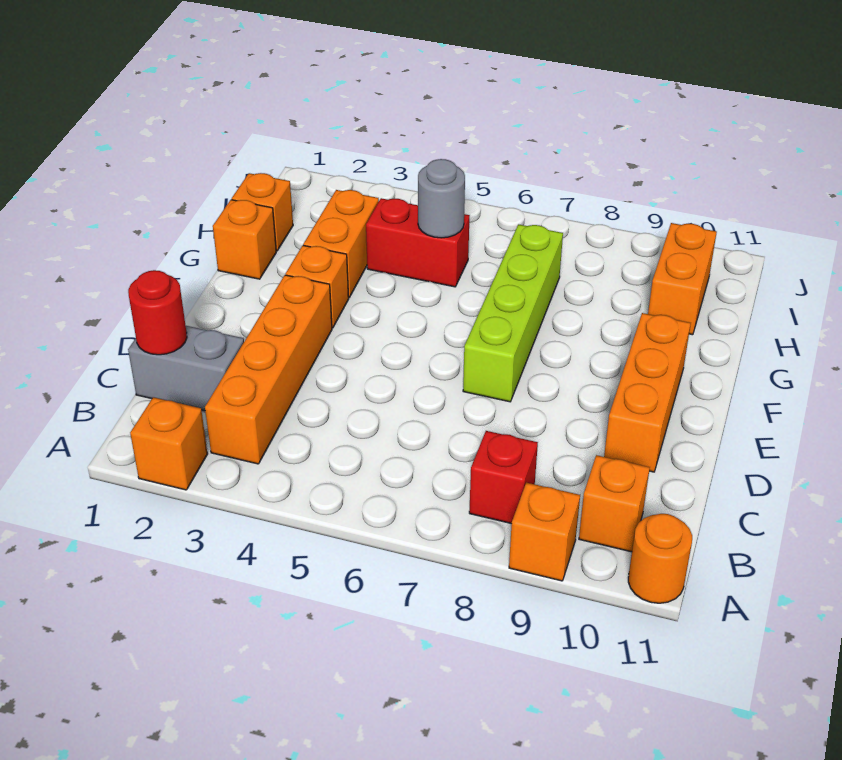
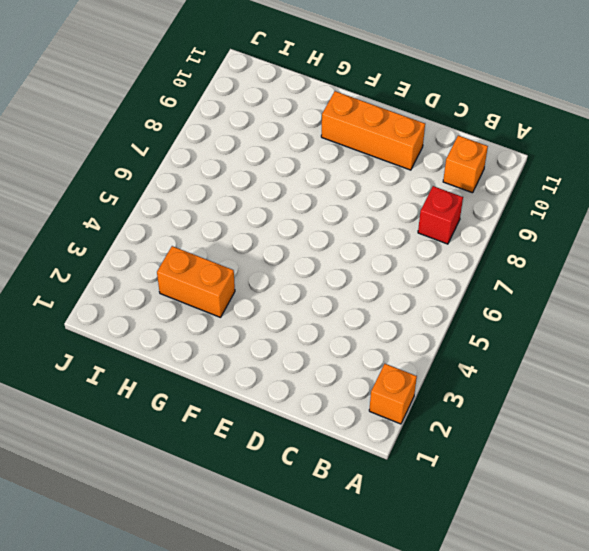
none -> orange brick A9 level 1
none -> orange round brick A11 level 1
none -> orange brick B3:E3 level 1

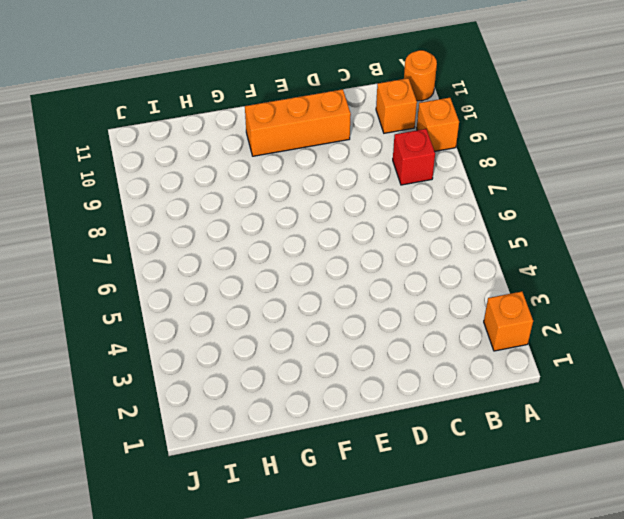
none -> orange brick B3:E3 level 1
none -> grey brick C1:C2 level 1
none -> lime brick E7:H7 level 1

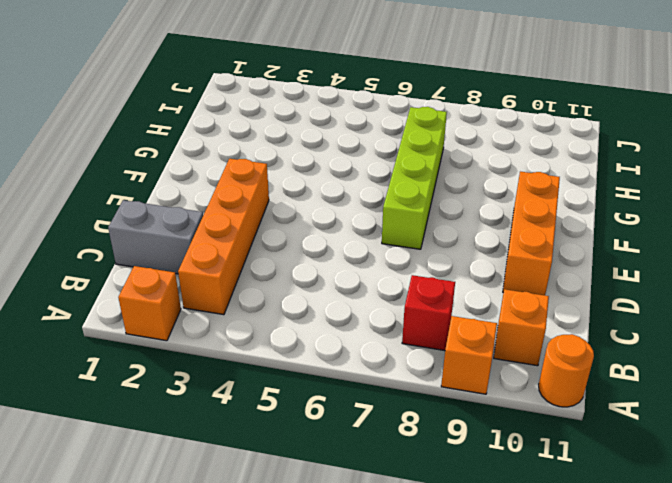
none -> orange brick F3 level 1
none -> orange brick G1 level 1
none -> orange brick G3:H3 level 1

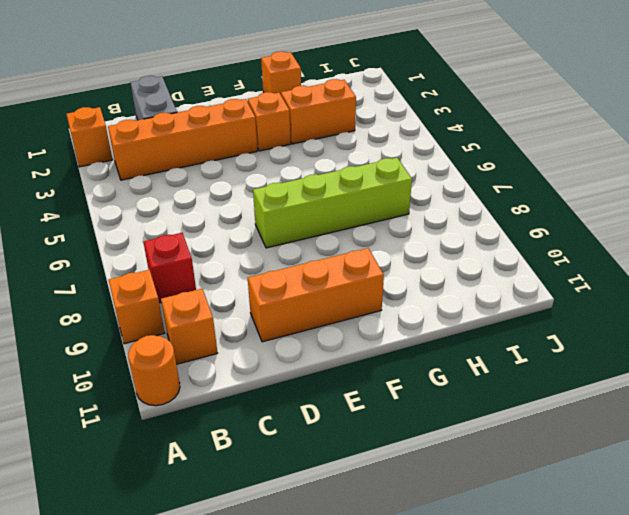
none -> orange brick H1 level 1
none -> red brick H4:H5 level 1
none -> orange brick H10:I10 level 1

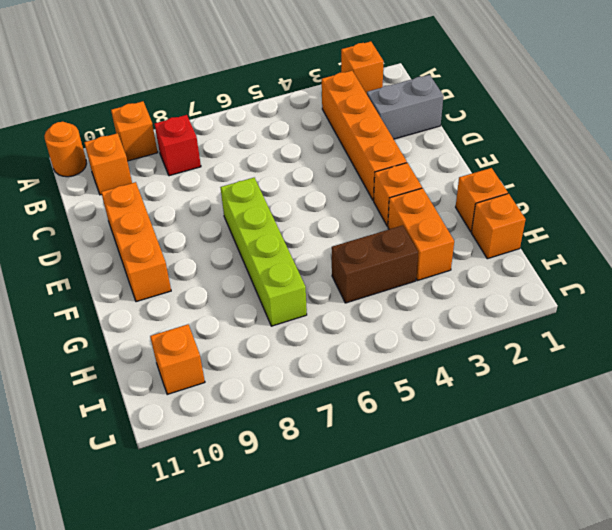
brown brick H4:H5 level 1 -> red brick H4:H5 level 1
orange brick I10 level 1 -> orange brick H10:I10 level 1
none -> red round brick C1 level 2
none -> grey round brick H5 level 2

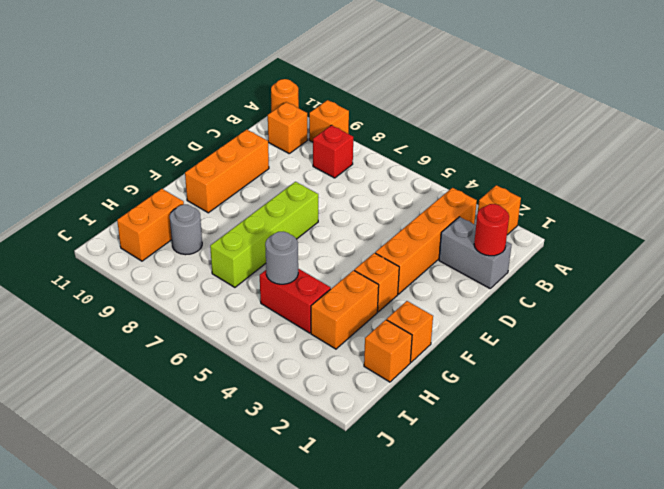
grey round brick H9 level 1 -> none

